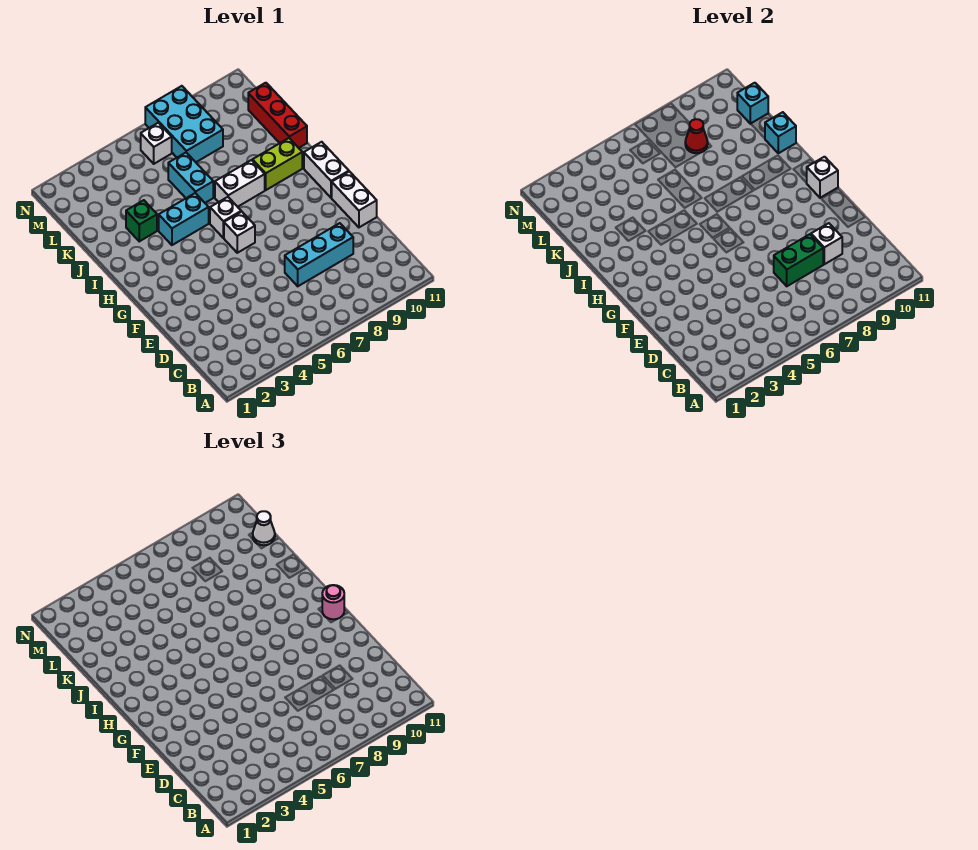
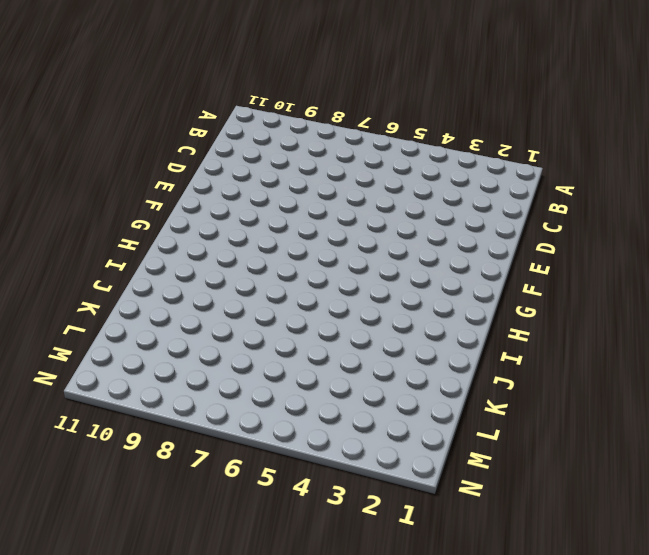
none -> cyan brick D7:D9 level 1
none -> white brick E11:F11 level 1
none -> white brick G6 level 1

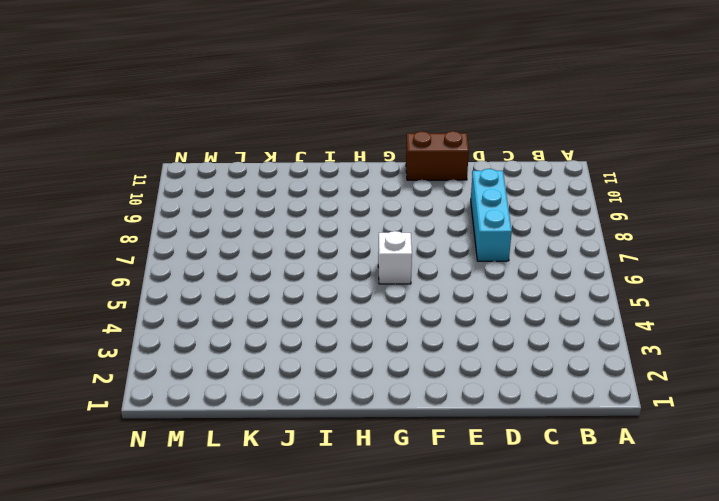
brown brick E11:F11 level 1 -> white brick E11:F11 level 1
none -> white brick G11:H11 level 1
none -> white brick H6 level 1
none -> cyan brick I4:I5 level 1

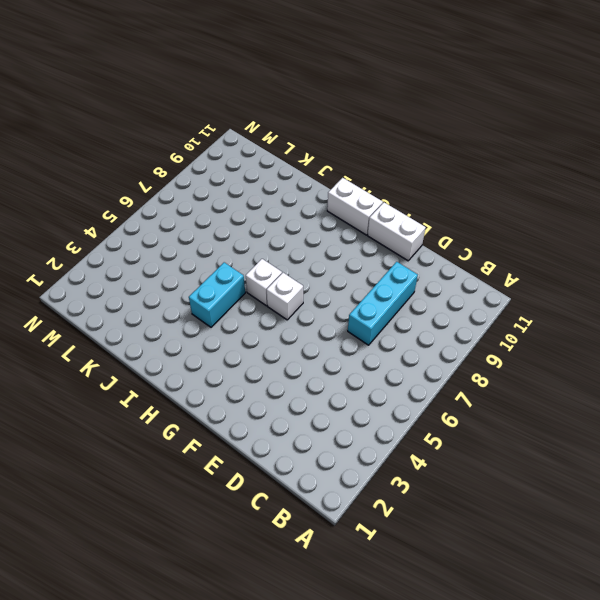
none -> white brick I7:I8 level 1
none -> lime brick I9:I10 level 1
none -> green brick J3 level 1

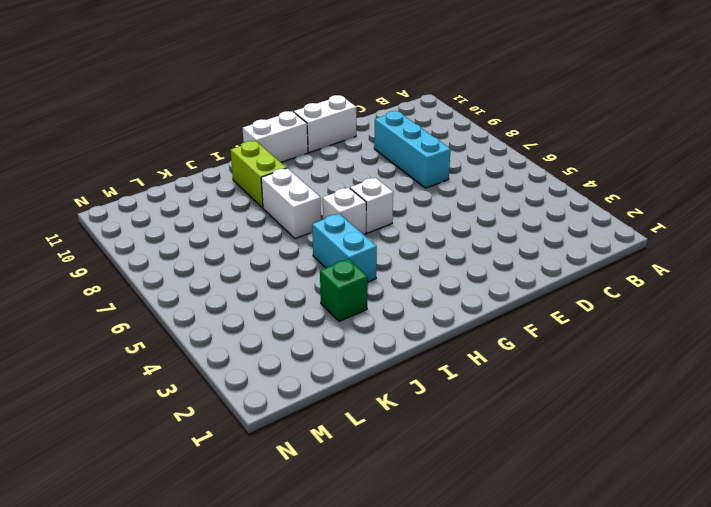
none -> cyan brick J6:K6 level 1
none -> red brick J11:L11 level 1
none -> cyan brick L7:N8 level 1

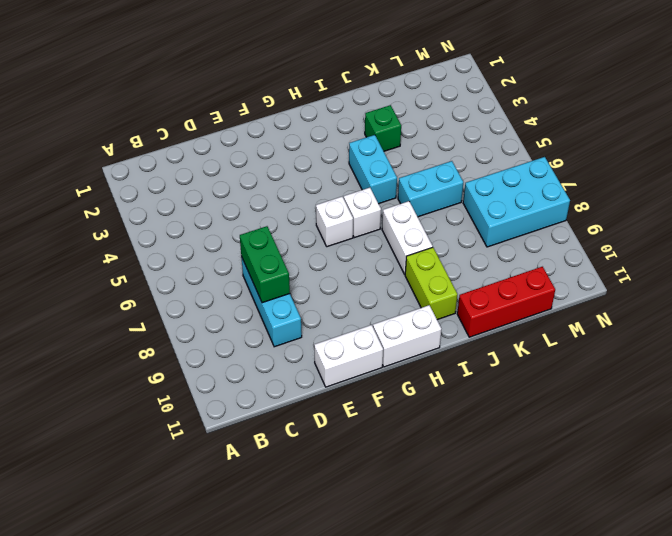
none -> white brick M6 level 1
none -> white brick D9 level 2
none -> white brick G11 level 2

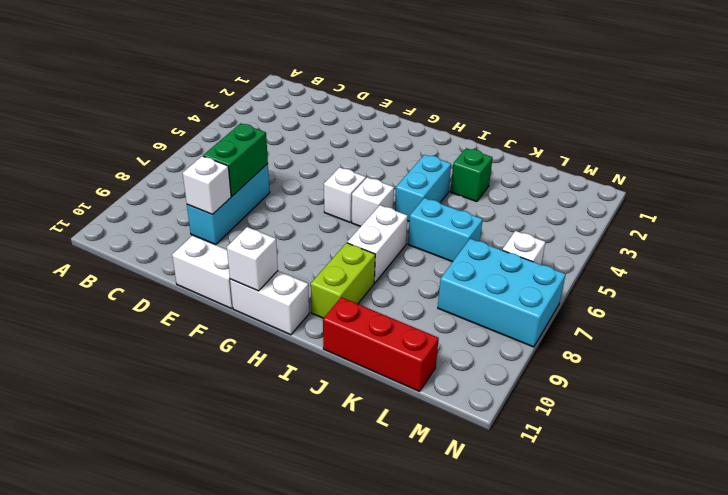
none -> cyan brick J11 level 2
none -> red cone L8 level 2
none -> cyan brick L11 level 2

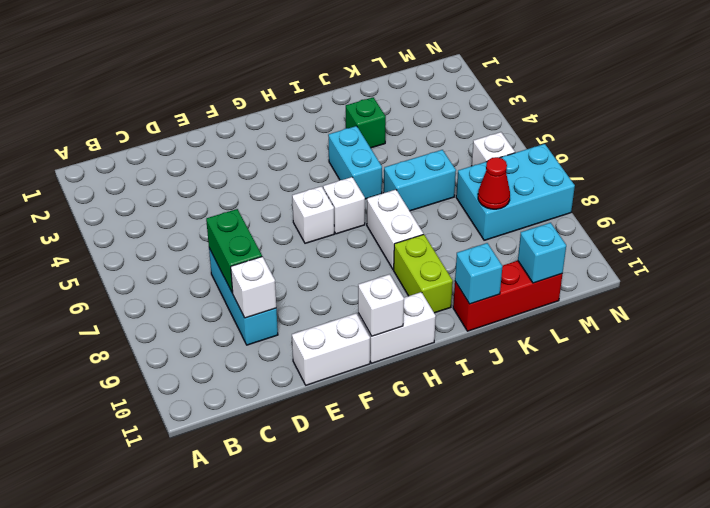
none -> pink round brick G11 level 3
none -> white cone L11 level 3

